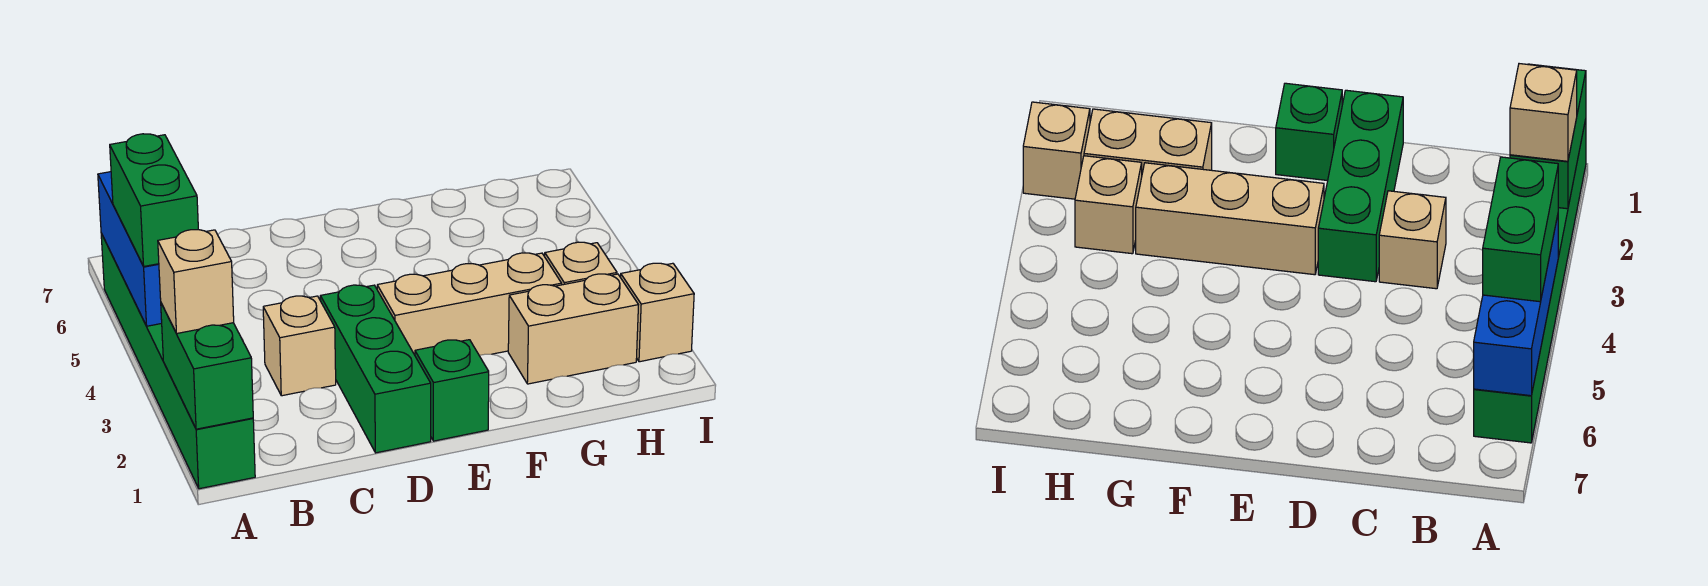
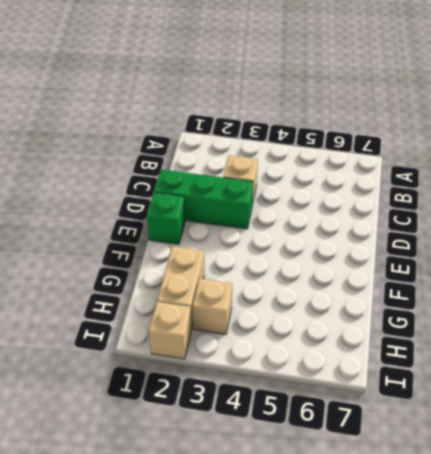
none -> green brick A1:A6 level 1
none -> tan brick E3:G3 level 1
none -> green brick A1:A2 level 2

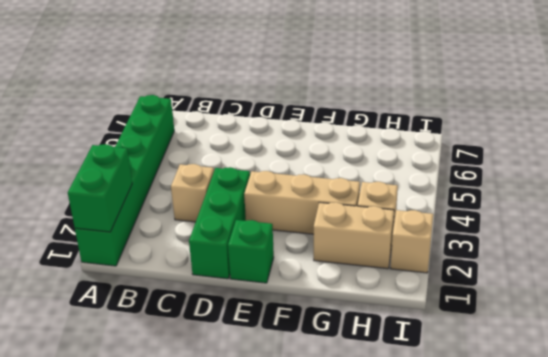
none -> blue brick A4:A6 level 2
none -> tan brick A2 level 3
none -> green brick A4:A5 level 3

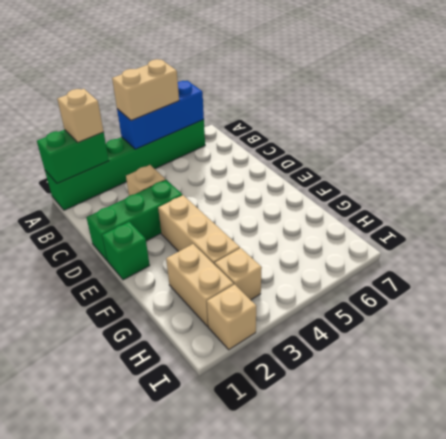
tan brick A4:A5 level 3 -> green brick A4:A5 level 3

